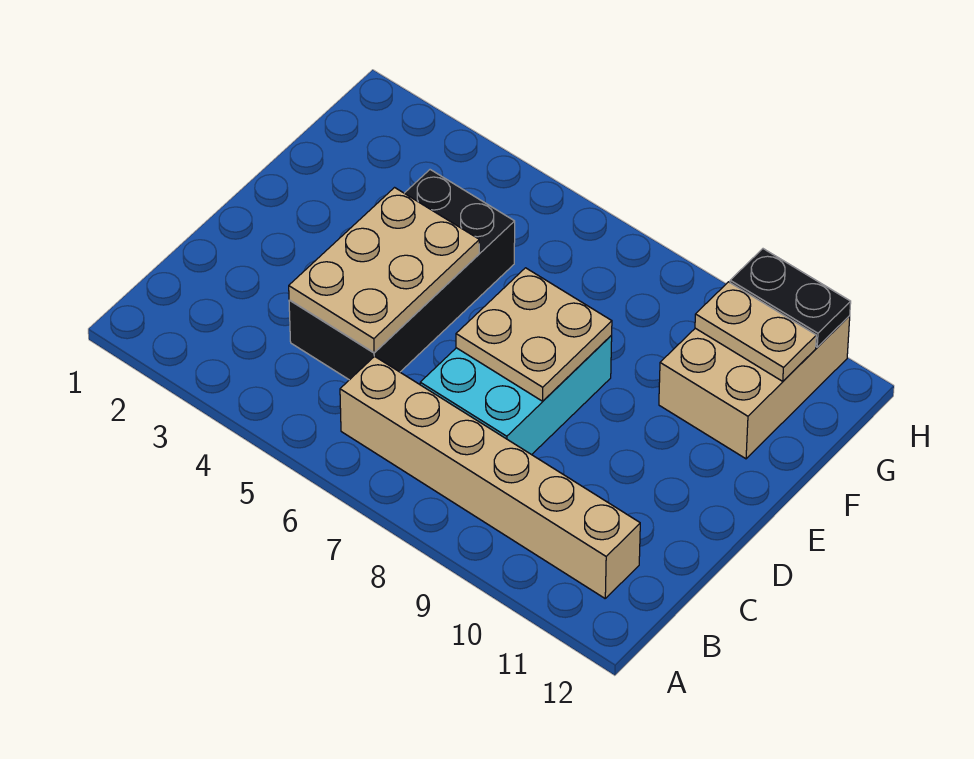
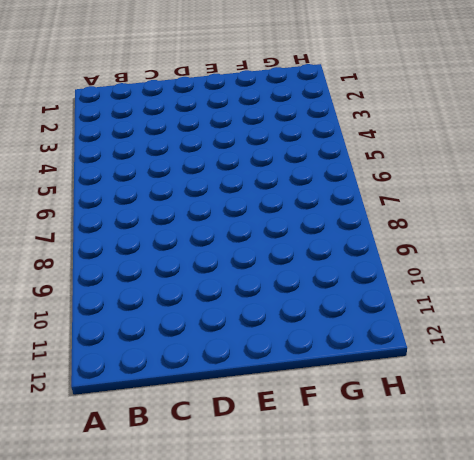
none -> tan brick B6:B11 level 1
none -> black brick C4:F5 level 1

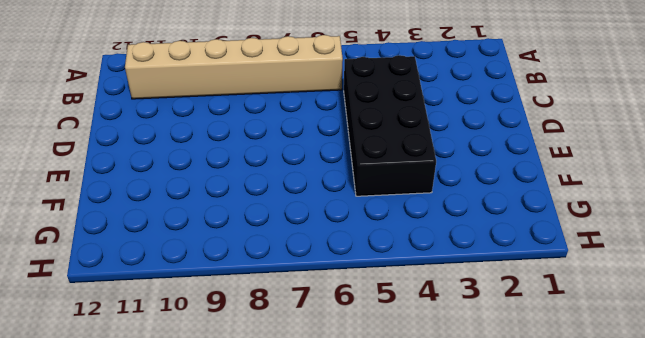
none -> cyan brick C7:E8 level 1
none -> tan brick F10:H11 level 1

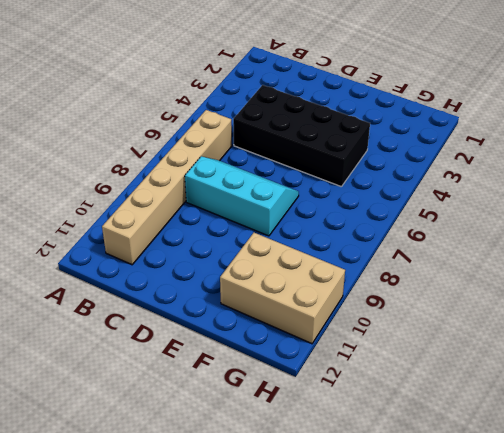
cyan slope C7:E8 level 1 top 8 -> cyan brick C7:E8 level 1
none -> tan plate C4:E5 level 2
none -> tan plate D7:E8 level 2

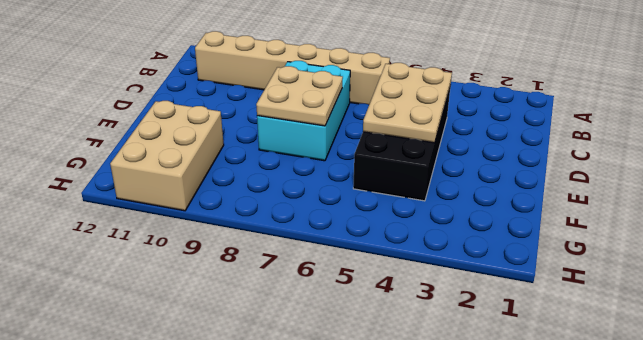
none -> tan plate G10:G11 level 2
none -> black plate H10:H11 level 2

